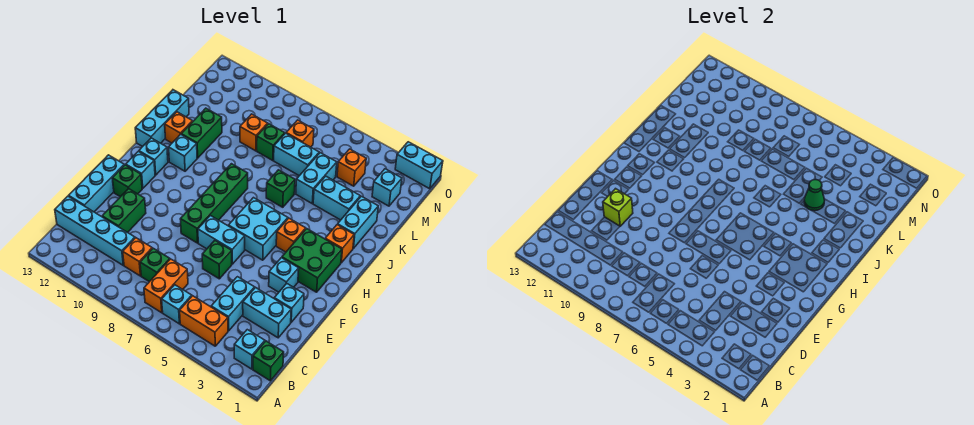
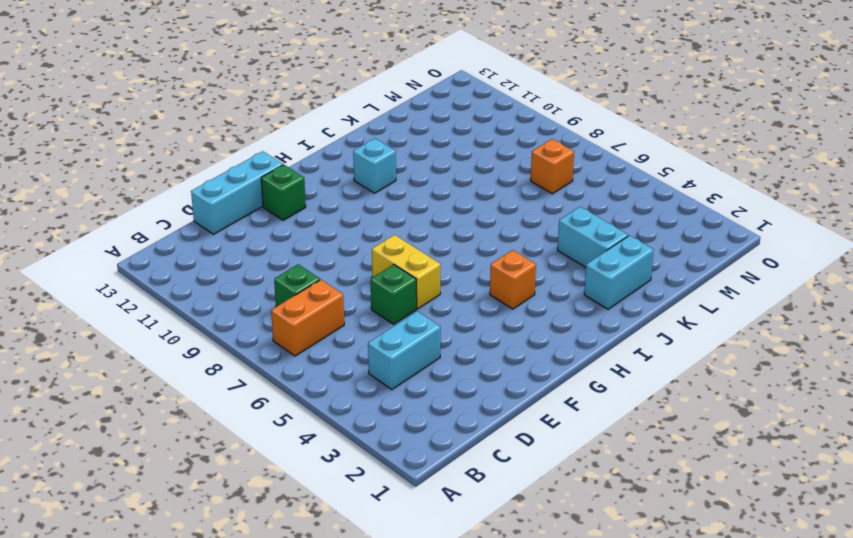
yellow brick F6:F7 level 1 -> cyan brick F6:F7 level 1
none -> green brick B1 level 1
none -> cyan brick B2 level 1
none -> orange brick B4:B5 level 1
none -> cyan brick B6 level 1

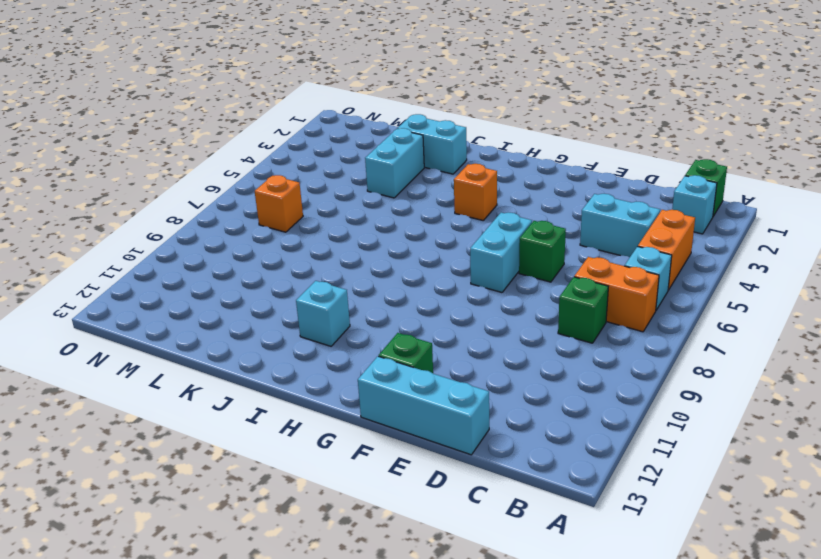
none -> orange brick C9 level 1
none -> cyan brick C10:C13 level 1
none -> cyan brick D2:D3 level 1
none -> green brick D11:E11 level 1

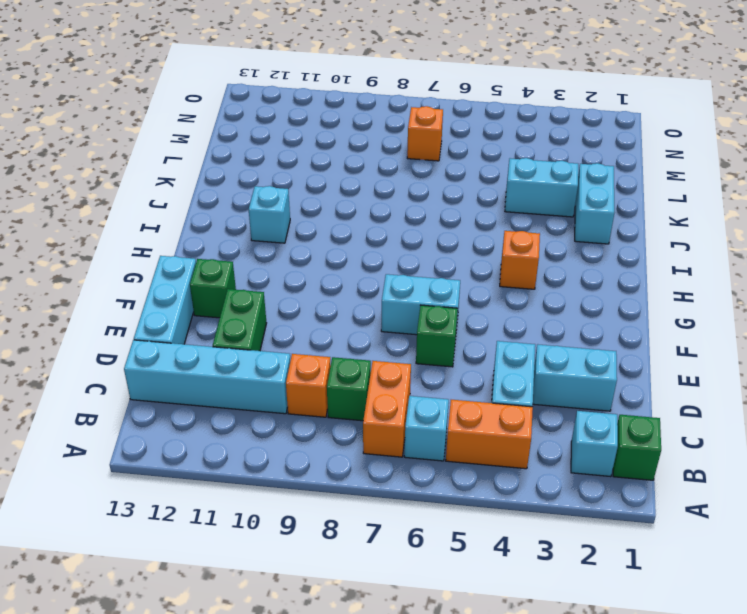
none -> cyan brick E2 level 1
none -> cyan brick F3 level 1
none -> green brick F8:I8 level 1
none -> green brick G2:H3 level 1

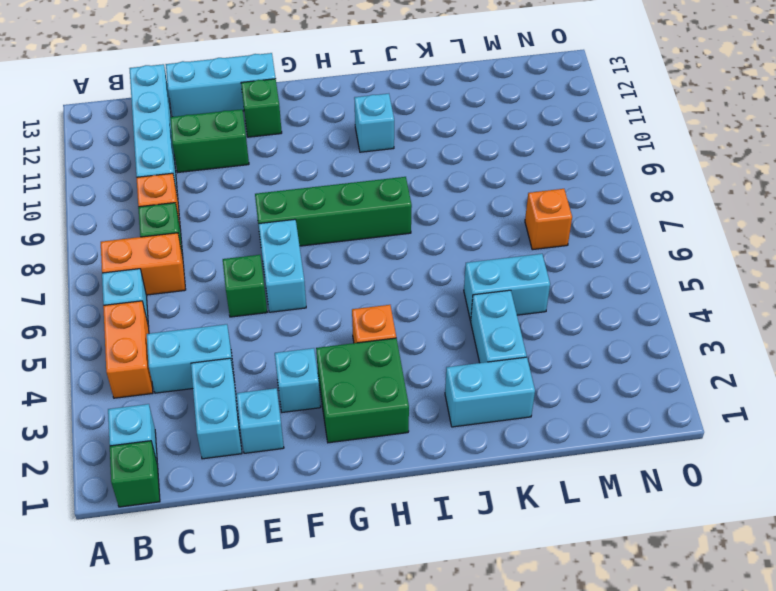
none -> cyan brick G5:H6 level 1
none -> cyan brick G12 level 1
none -> cyan brick H12 level 1
none -> orange brick I2 level 1

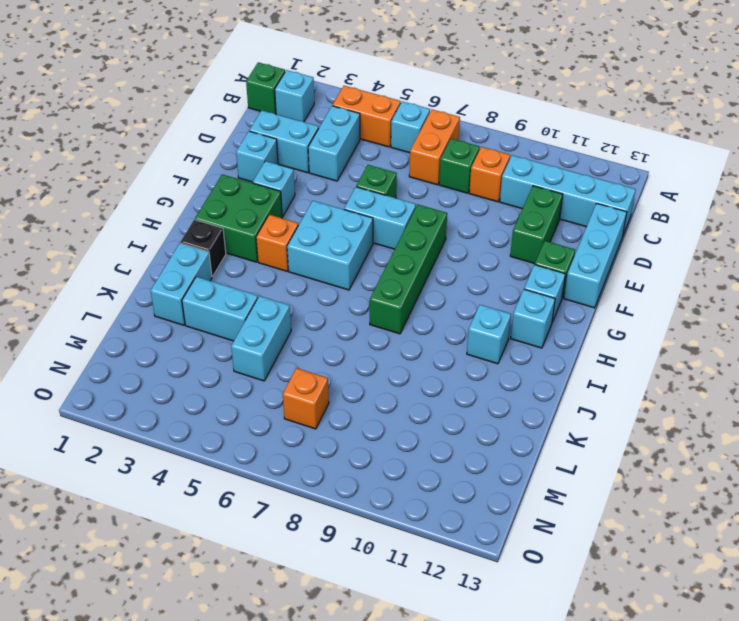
black brick I2 level 1 -> orange brick I2 level 1
none -> cyan brick I13:K13 level 1
none -> green brick J6 level 1
none -> green brick J11:K11 level 1
none -> orange brick J12 level 1

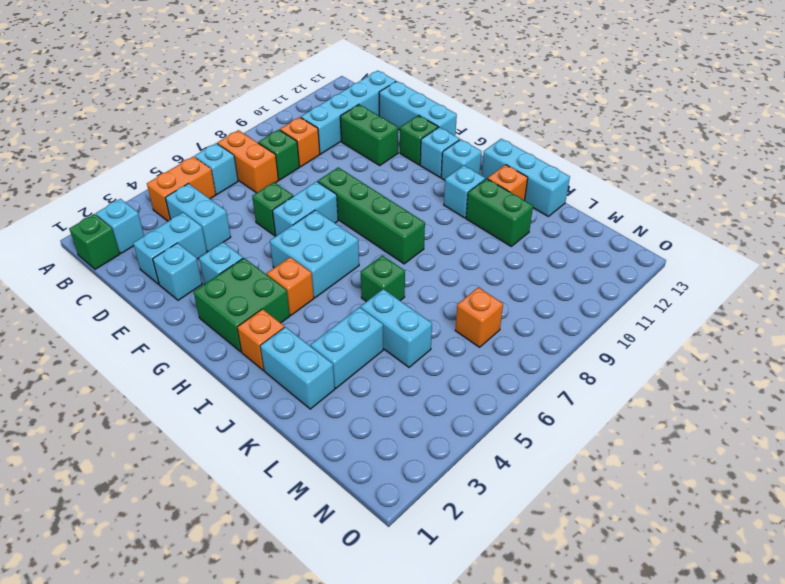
none -> cyan brick L6:L7 level 1
none -> green brick L8 level 1
none -> orange brick L9 level 1
none -> cyan brick M2 level 1

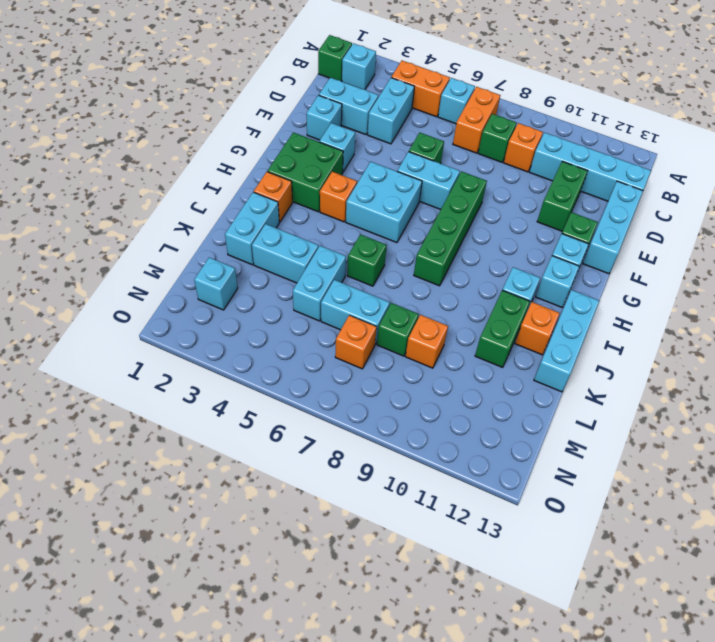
none -> orange brick M4 level 1
none -> cyan brick O1:O2 level 1
none -> lime brick E11 level 2
none -> green cone K4 level 2

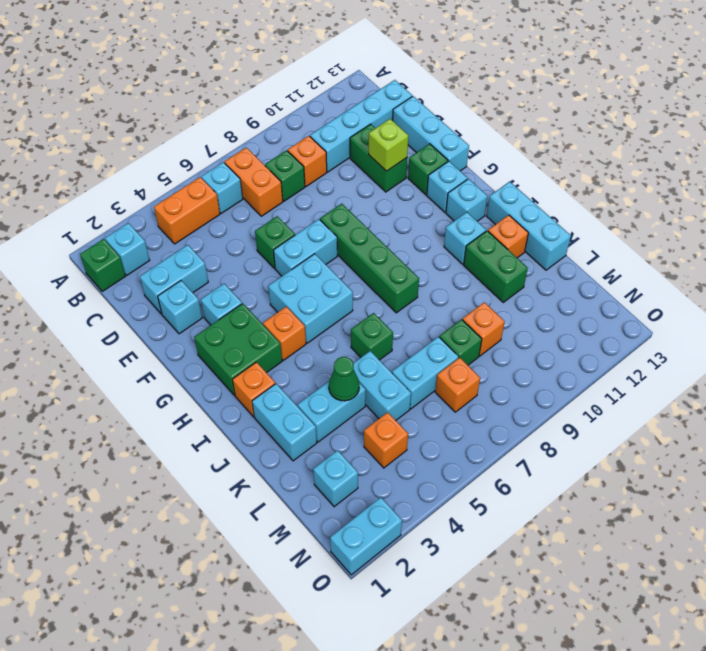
none -> cyan brick C4:D4 level 1

